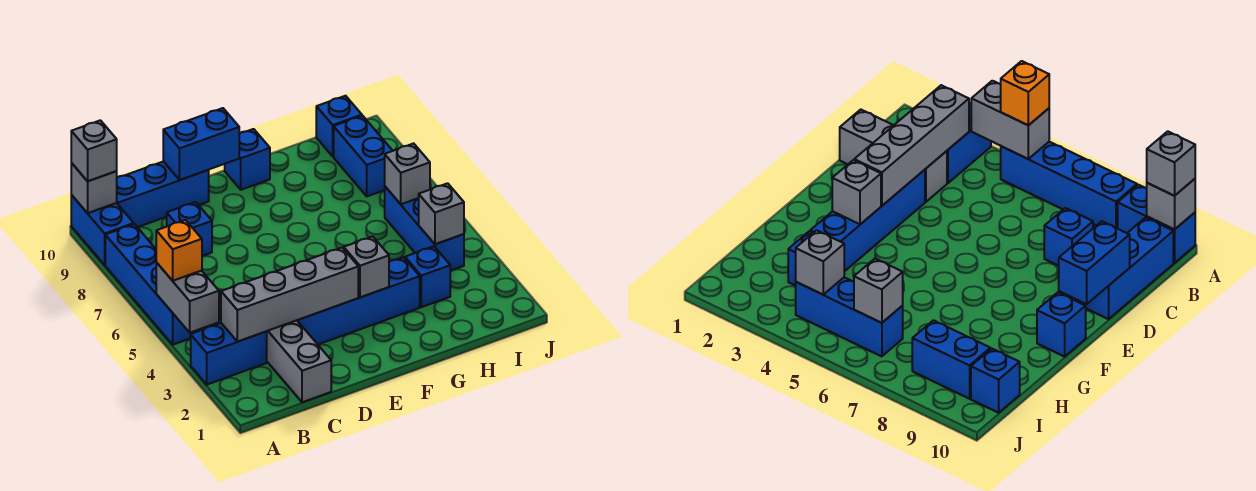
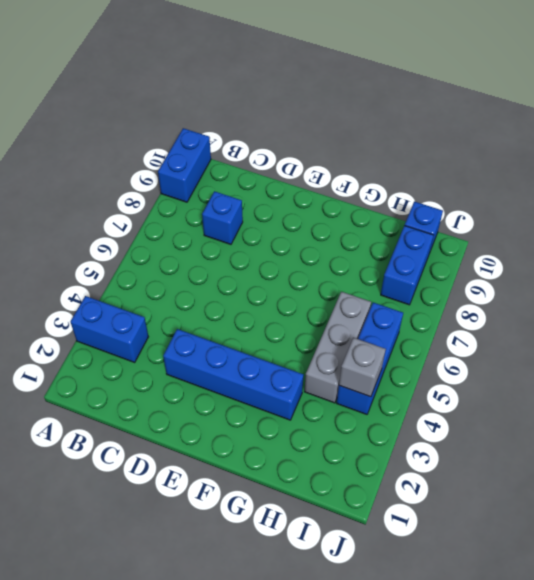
grey brick H4:H6 level 1 -> grey brick C1:C3 level 1
none -> blue brick A5:A8 level 1
none -> blue brick B10:D10 level 1
none -> blue brick F10 level 1

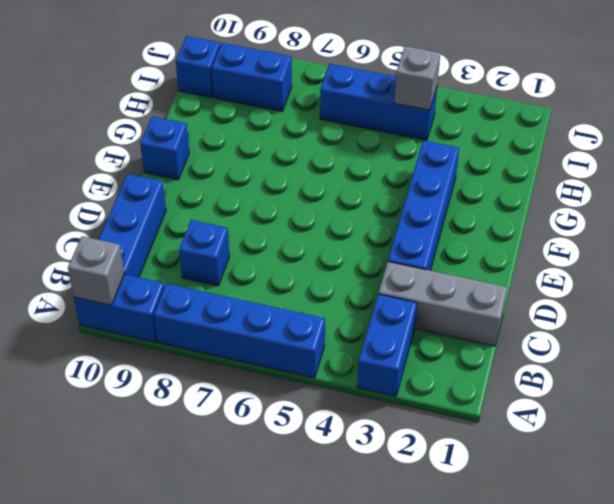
none -> blue brick H3 level 1
none -> grey brick A4:A5 level 2
none -> grey brick B3:E3 level 2

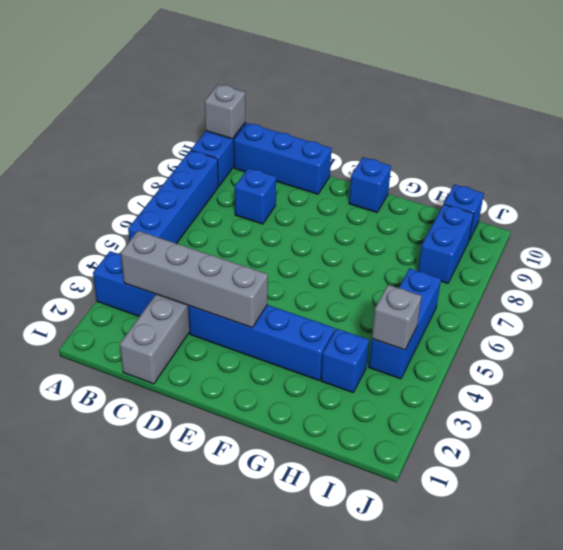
none -> grey brick A4:A5 level 2
none -> blue brick D10:E10 level 2
none -> grey brick F3 level 2

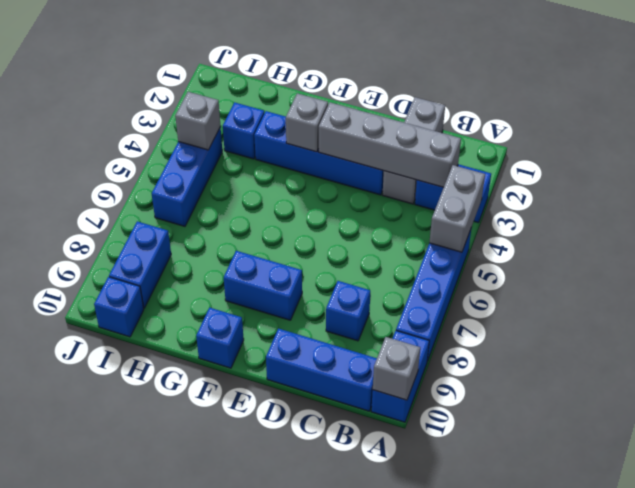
blue brick E8:F8 level 1 -> blue brick D10:E10 level 2
none -> grey brick I6 level 2
none -> orange brick A5 level 3
none -> grey brick A10 level 3

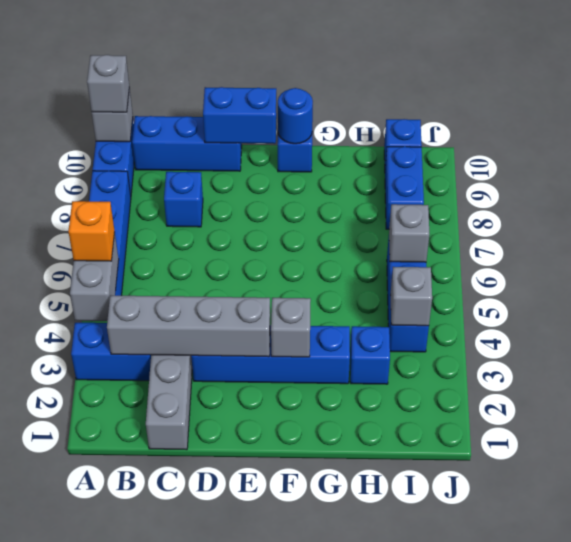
blue round brick F10 level 2 -> none

